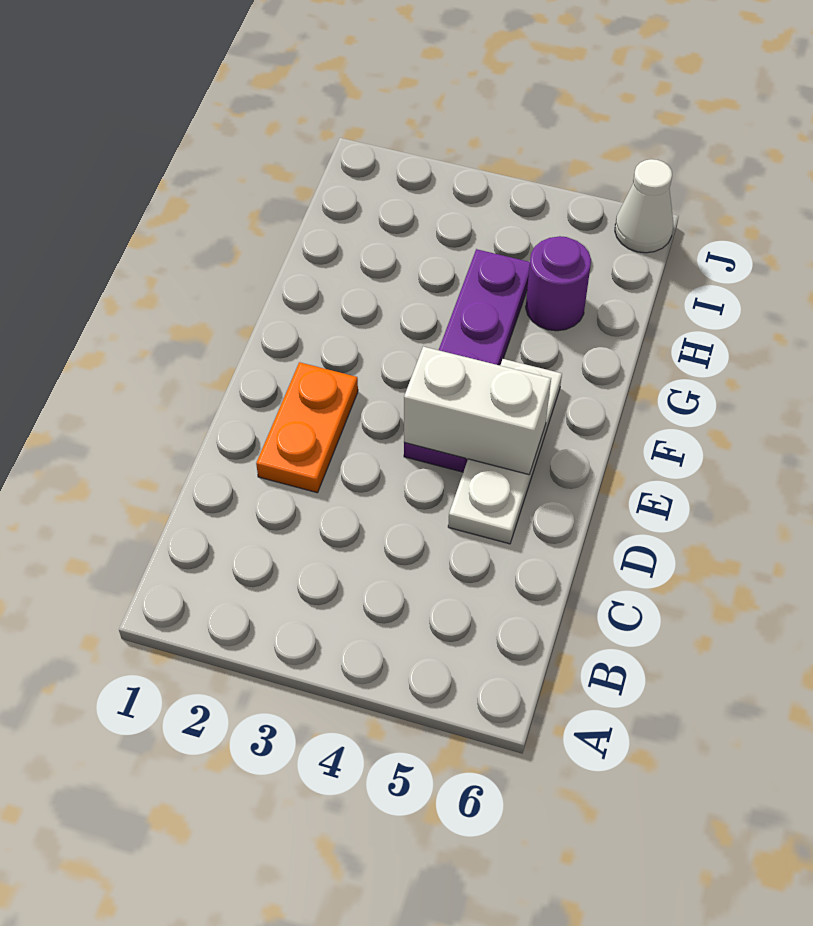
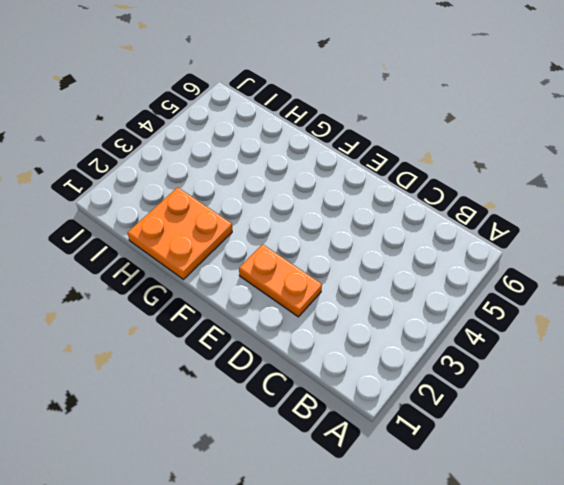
orange plate G1:H2 level 1 -> none
none -> white plate D5:F5 level 1
none -> purple plate E4:H4 level 1

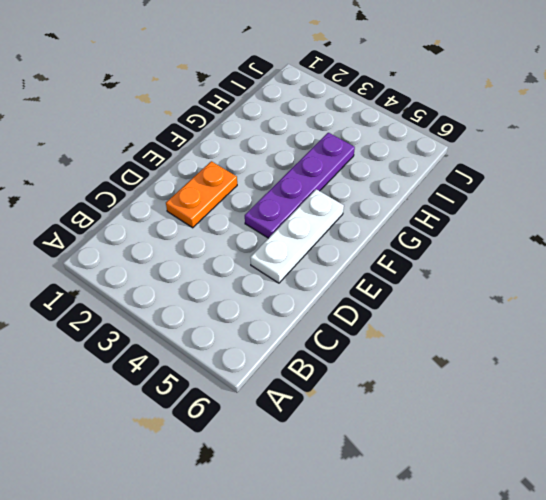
none -> purple round brick H5 level 1
none -> white cone J6 level 1

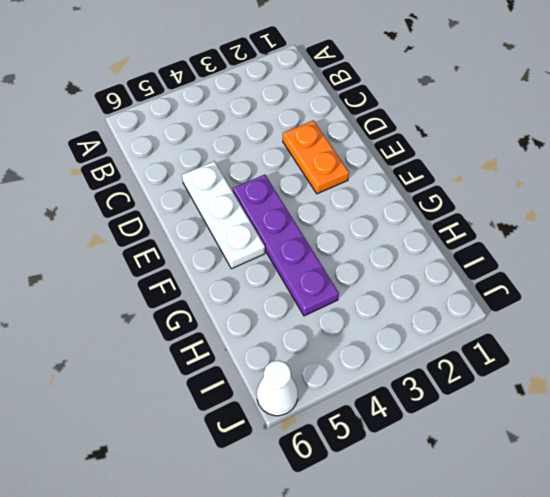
none -> purple round brick H5 level 1
none -> white brick E4:E5 level 2

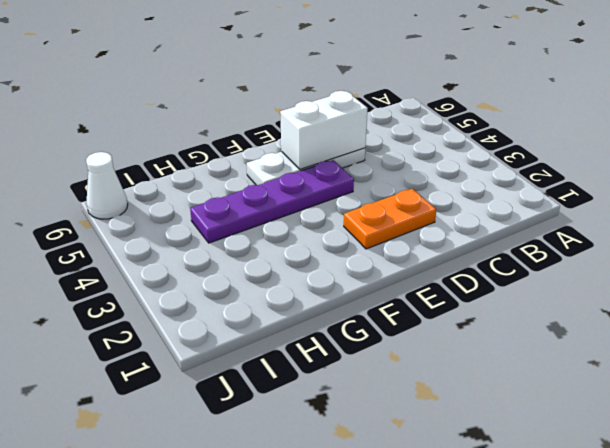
white brick D5:E5 level 2 -> white brick E4:E5 level 2
none -> purple round brick H5 level 1

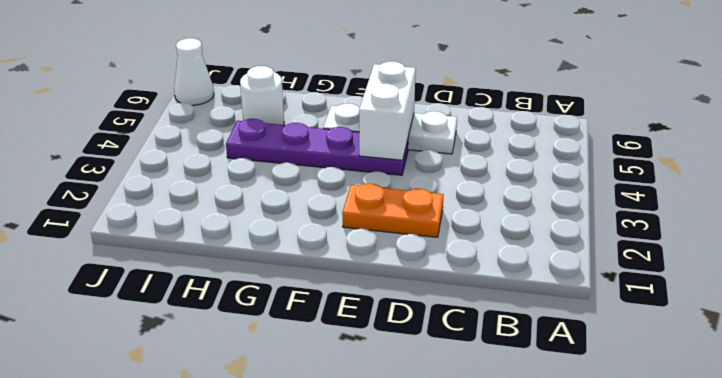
white round brick H5 level 1 -> purple round brick H5 level 1

